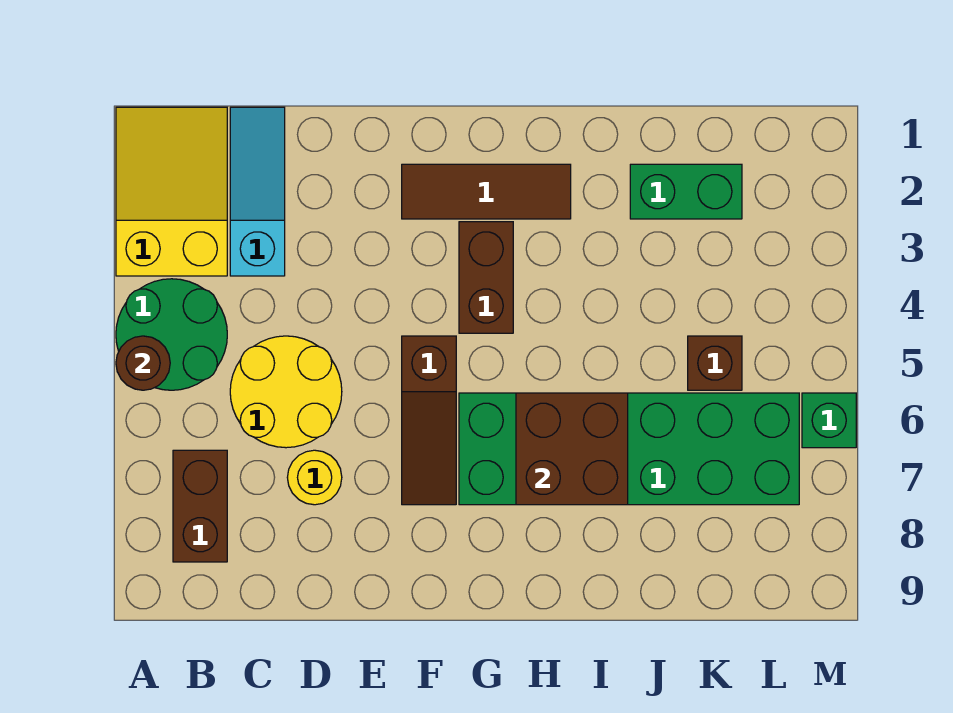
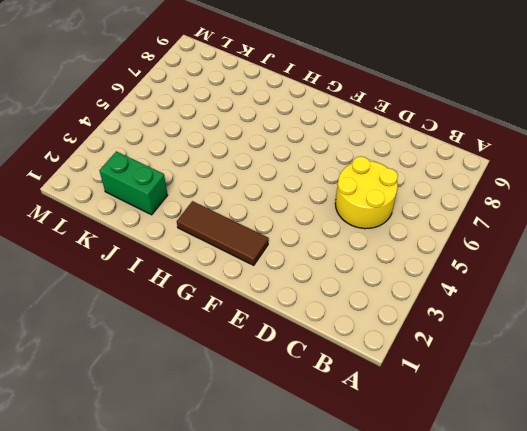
none -> yellow slope A1:B3 level 1 top 3
none -> green round brick A4:B5 level 1
none -> brown brick B7:B8 level 1

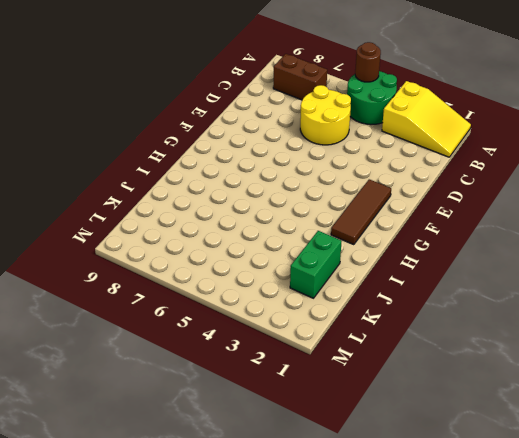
none -> cyan slope C1:C3 level 1 top 3
none -> yellow round brick D7 level 1
none -> brown slope F5:F7 level 1 top 5

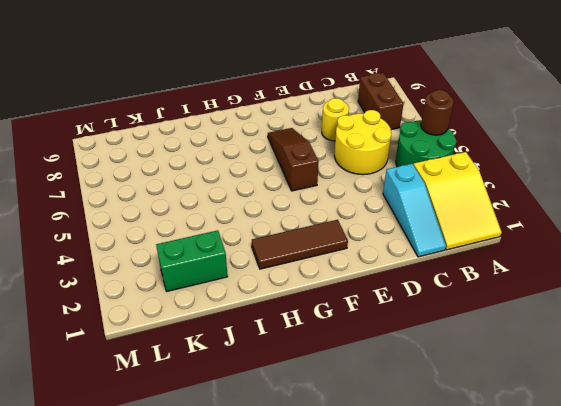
none -> brown brick G3:G4 level 1
none -> green brick G6:L7 level 1
none -> brown brick K5 level 1

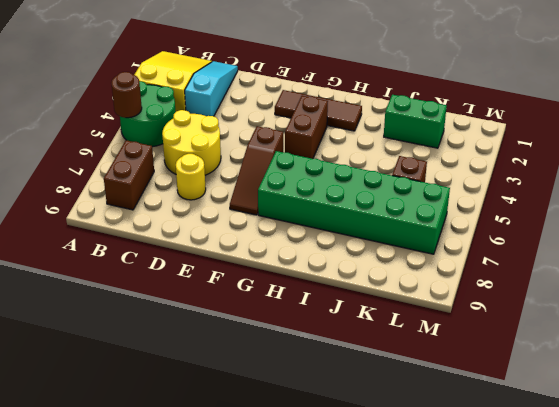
none -> green brick M6 level 1
none -> brown brick H6:I7 level 2

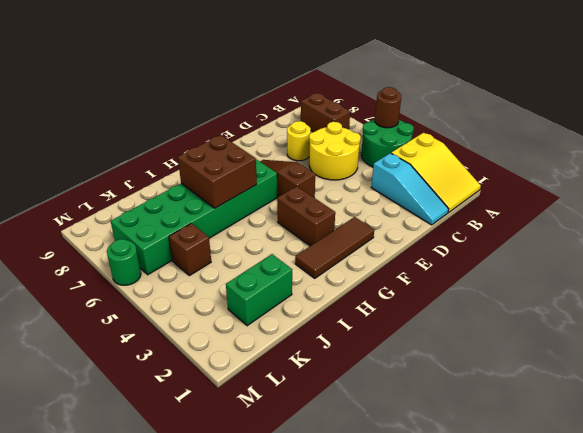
green round brick M6 level 1 -> green brick M6 level 1

